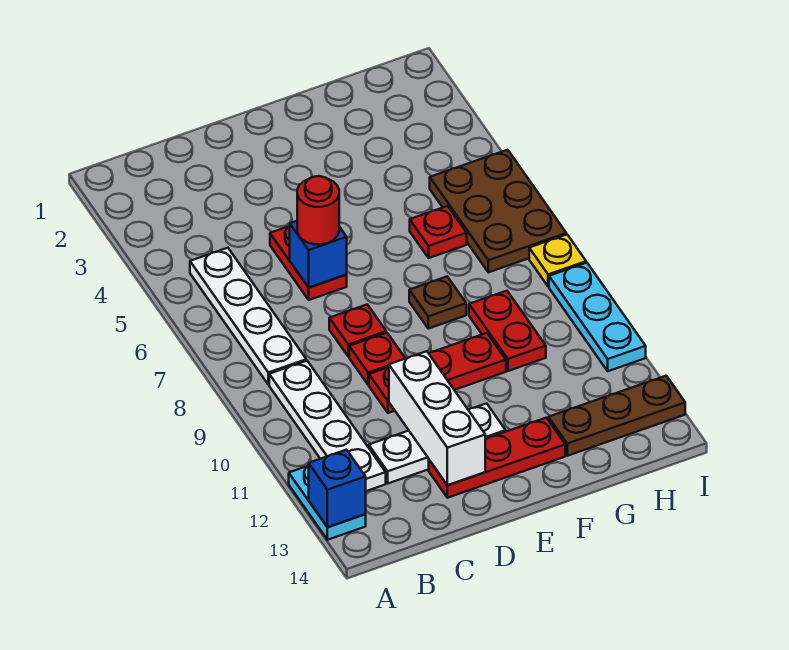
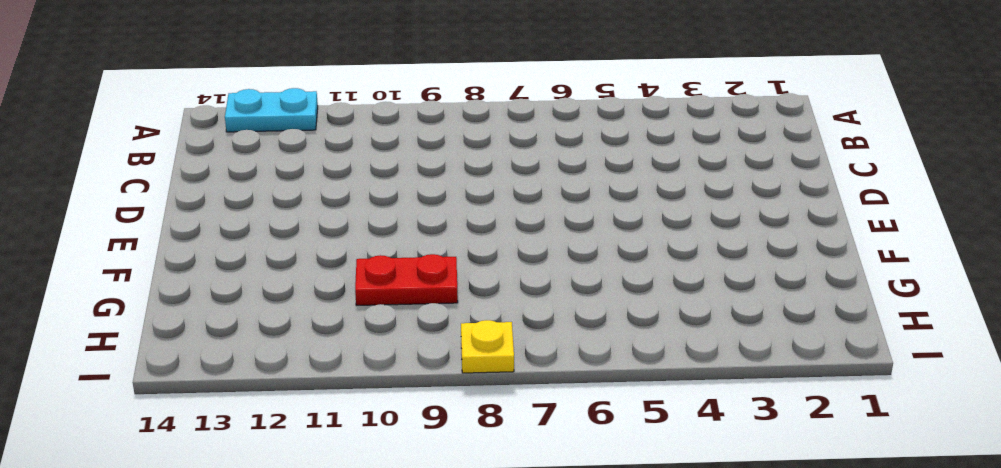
none -> white plate B5:B8 level 1
none -> white plate B9:B12 level 1
none -> white plate C12:E12 level 1

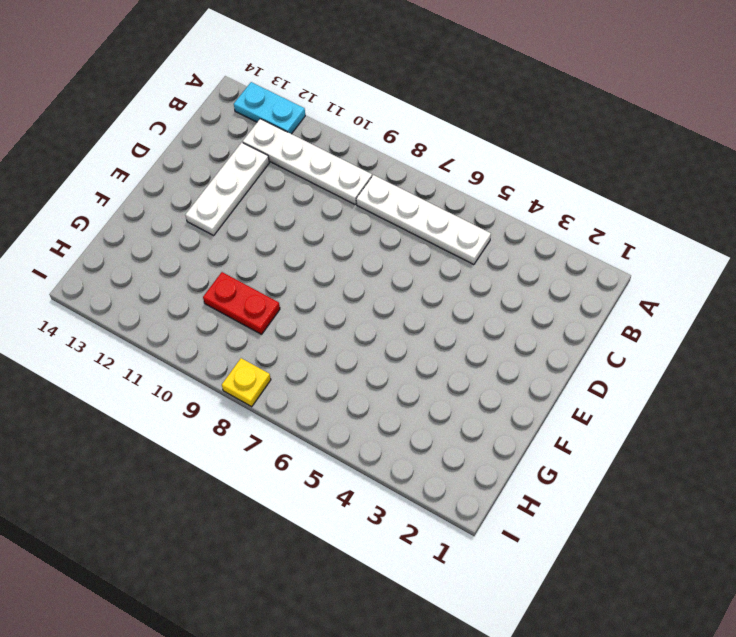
none -> red plate D5:D6 level 1
none -> red plate D8 level 1
none -> red plate D9 level 1

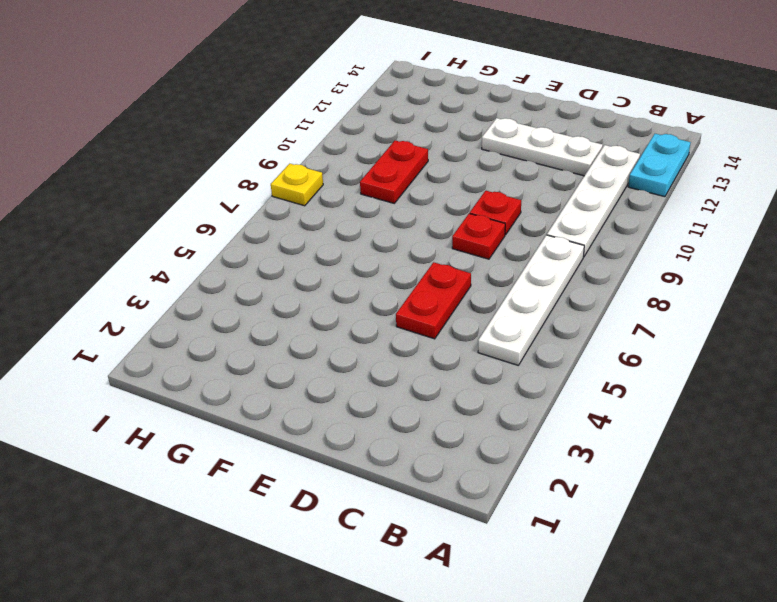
none -> red plate D10:F10 level 1
none -> red plate D13:F13 level 1
none -> brown plate F8 level 1

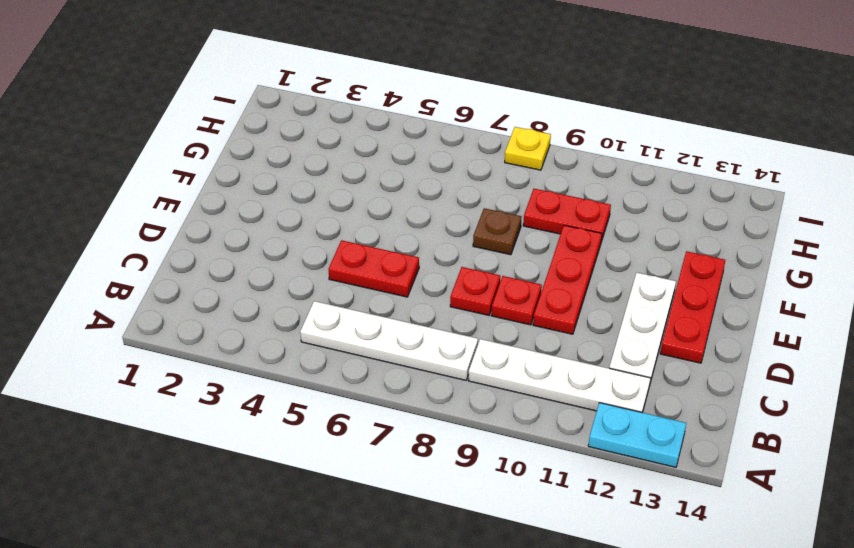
none -> red plate G6 level 1
none -> brown plate G13:I13 level 1
none -> brown plate H5:I7 level 1

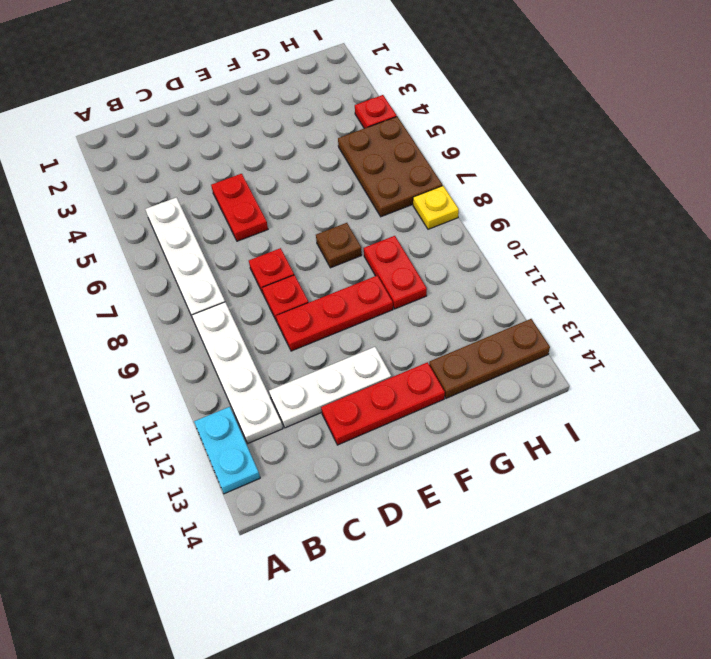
red plate I4 level 1 -> red plate G6 level 1
none -> cyan plate I9:I11 level 1
none -> blue brick A13 level 2
none -> blue brick D6 level 2

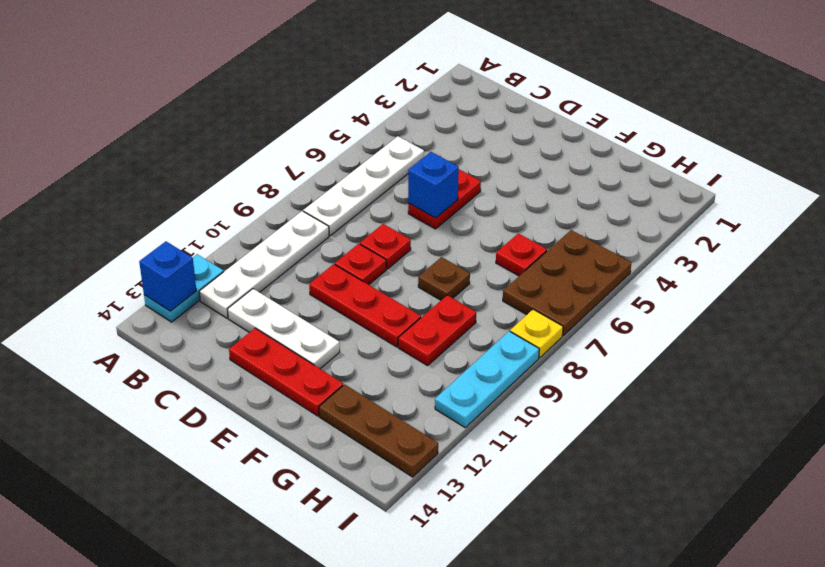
none -> white brick D11:D13 level 2
none -> red round brick D6 level 3

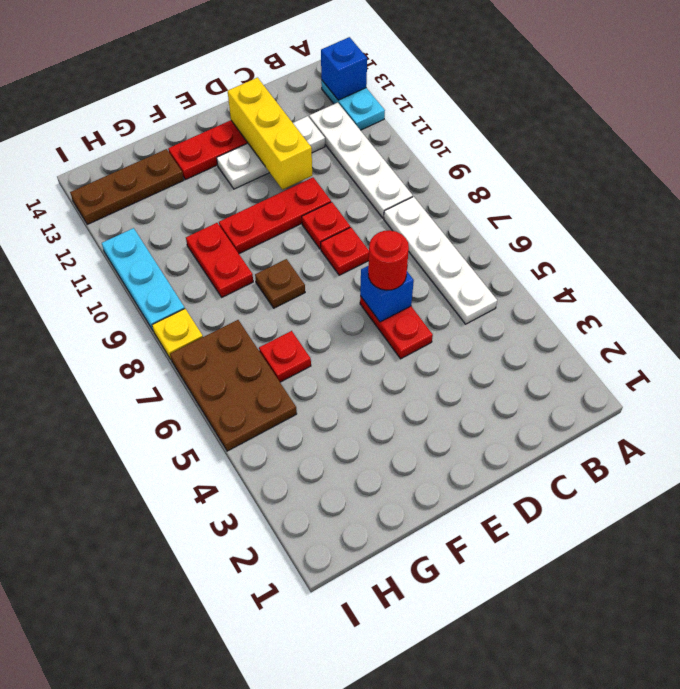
yellow brick D11:D13 level 2 -> white brick D11:D13 level 2

